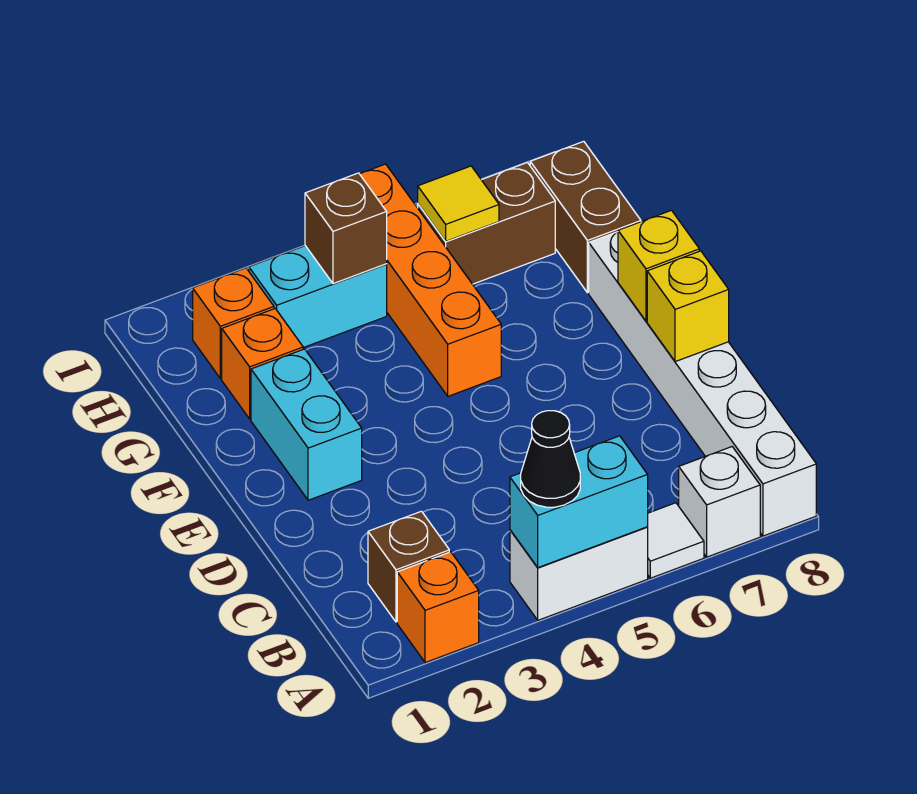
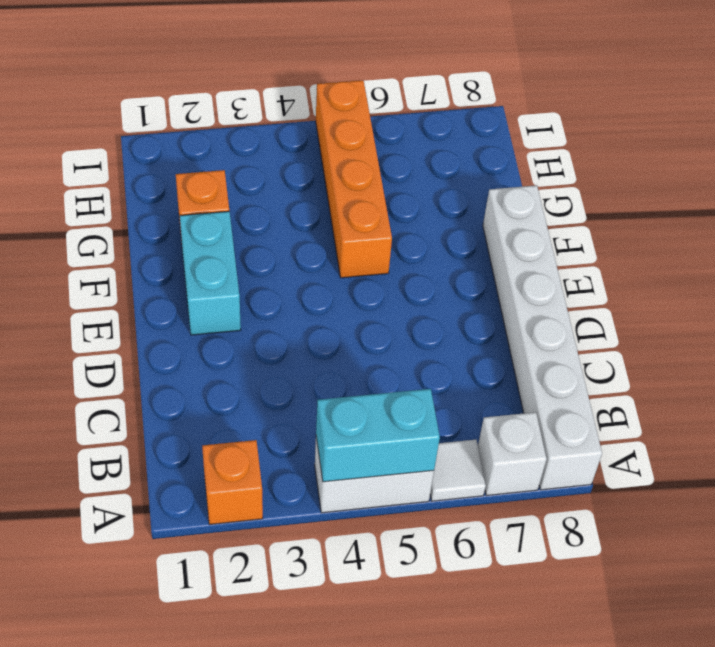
none -> brown brick B2 level 1
none -> brown brick G8:H8 level 1
none -> orange brick H2 level 1

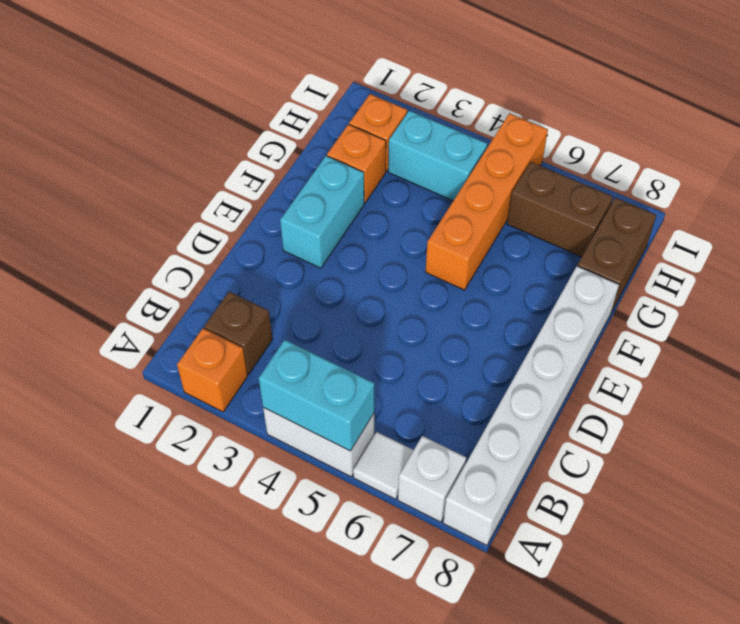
none -> yellow brick D8 level 2
none -> yellow brick E8 level 2
none -> brown brick H4 level 2

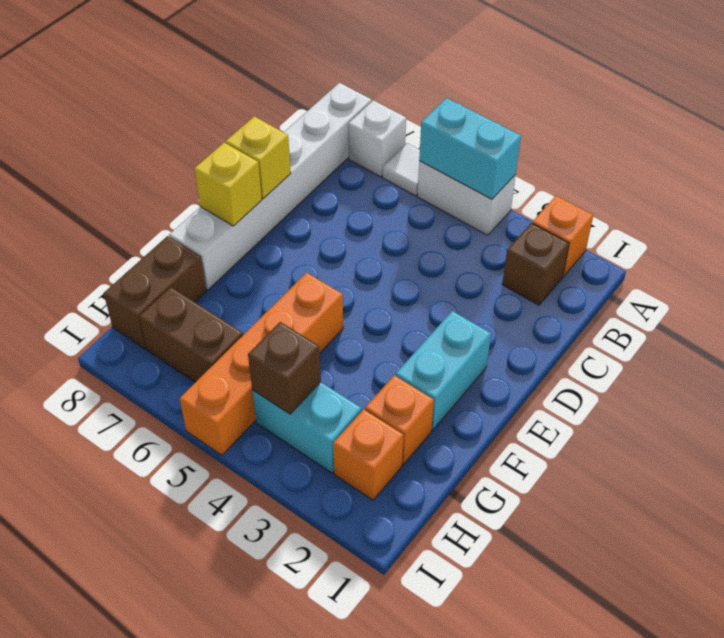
none -> yellow tile H6 level 2
none -> black cone A4 level 3

